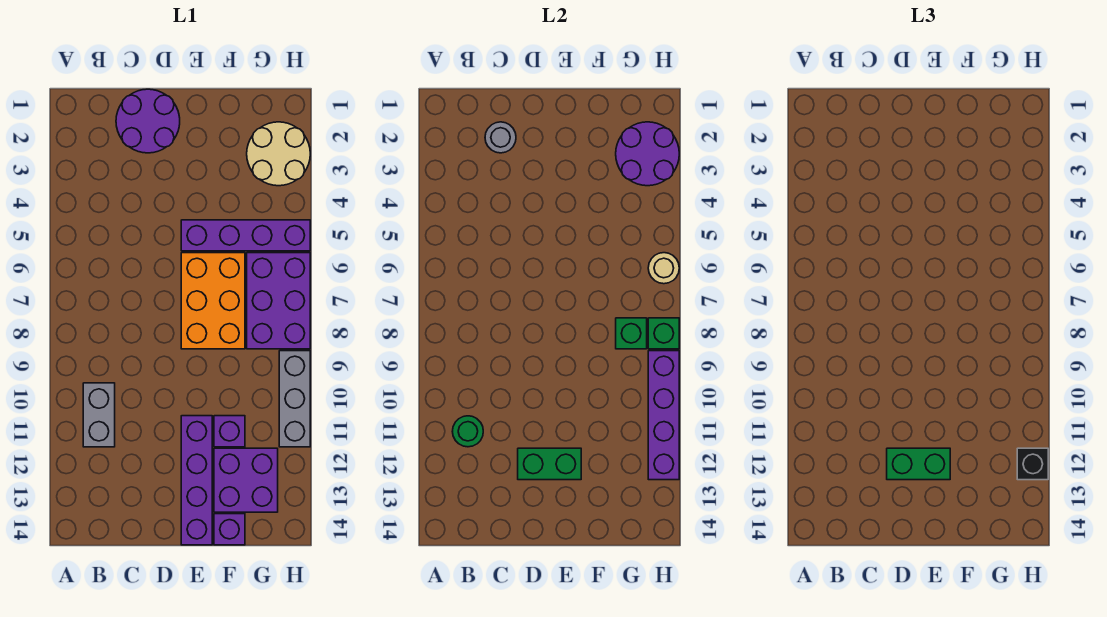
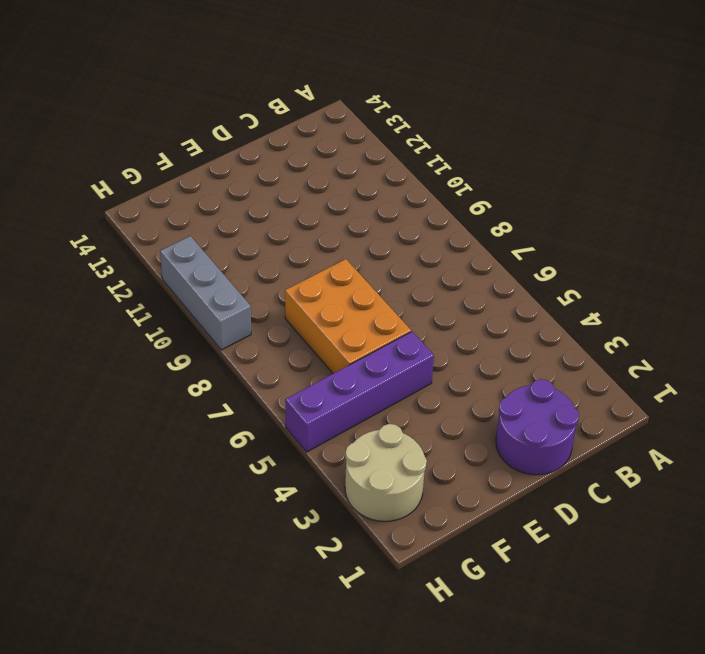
none -> grey brick B10:B11 level 1
none -> purple brick E11:E14 level 1
none -> purple brick F11 level 1

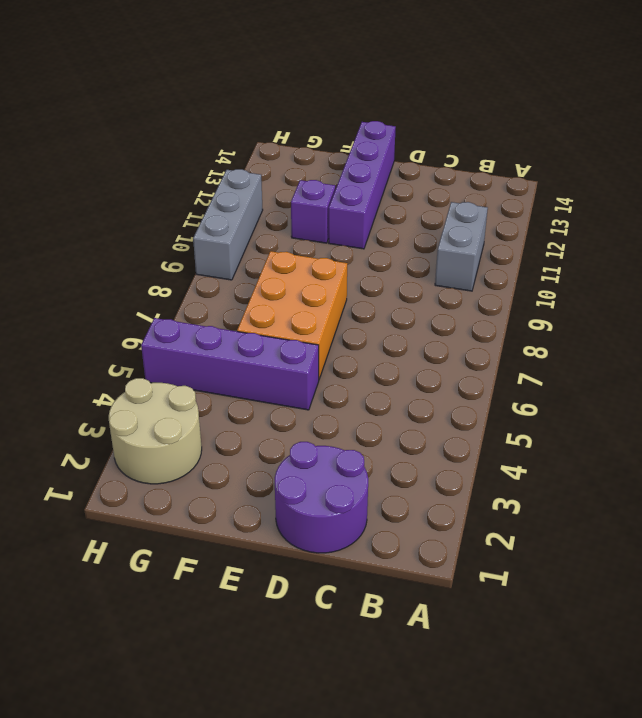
none -> purple brick F12:G13 level 1
none -> purple brick F14 level 1
none -> purple brick G6:H8 level 1

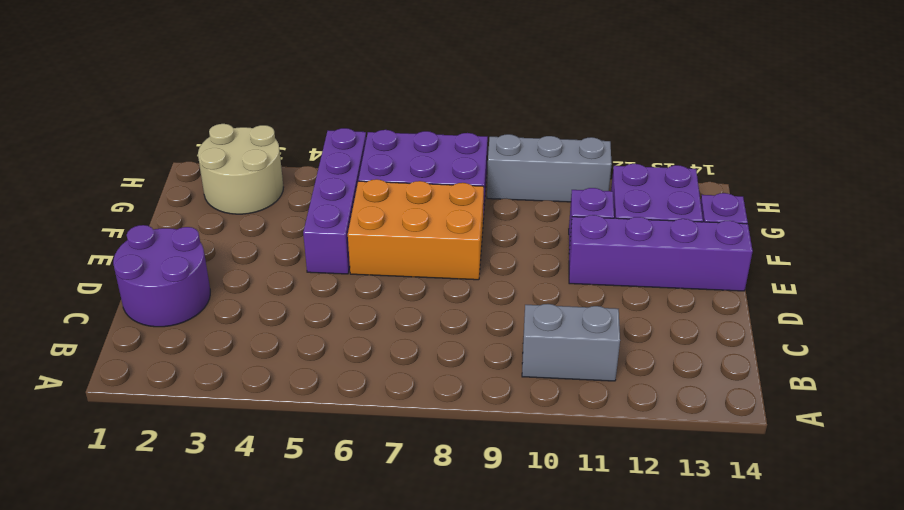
none -> green round brick B11 level 2
none -> grey round brick C2 level 2
none -> green brick D12:E12 level 2

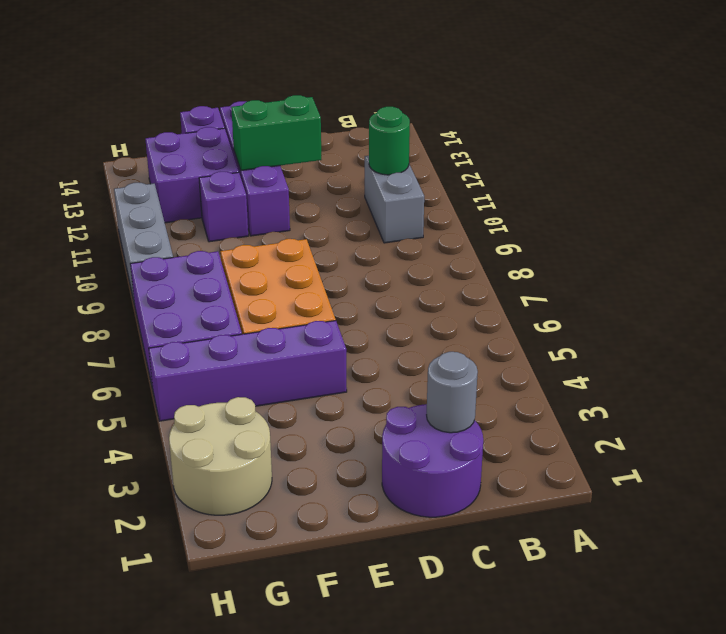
none -> purple round brick G2:H3 level 2
none -> green brick G8 level 2
none -> tan round brick H6 level 2

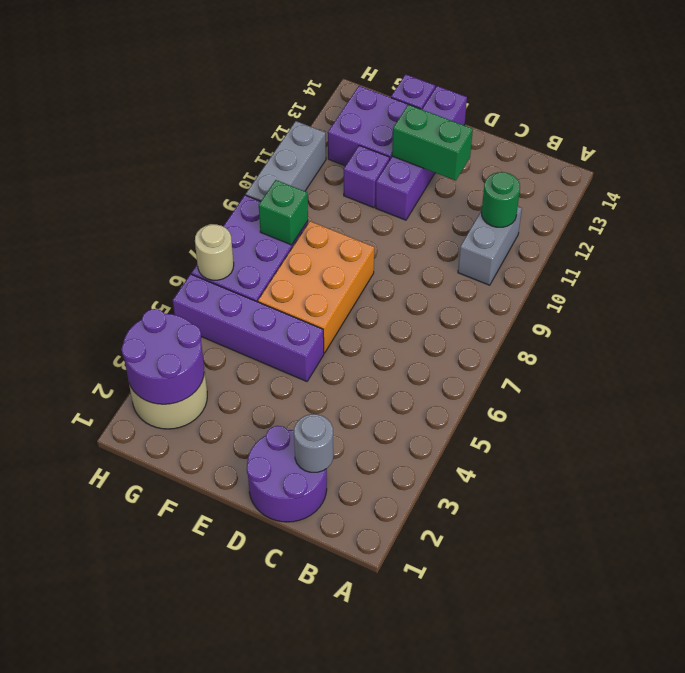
none -> green brick H8 level 2
none -> purple brick H9:H12 level 2
none -> green brick D12:E12 level 3

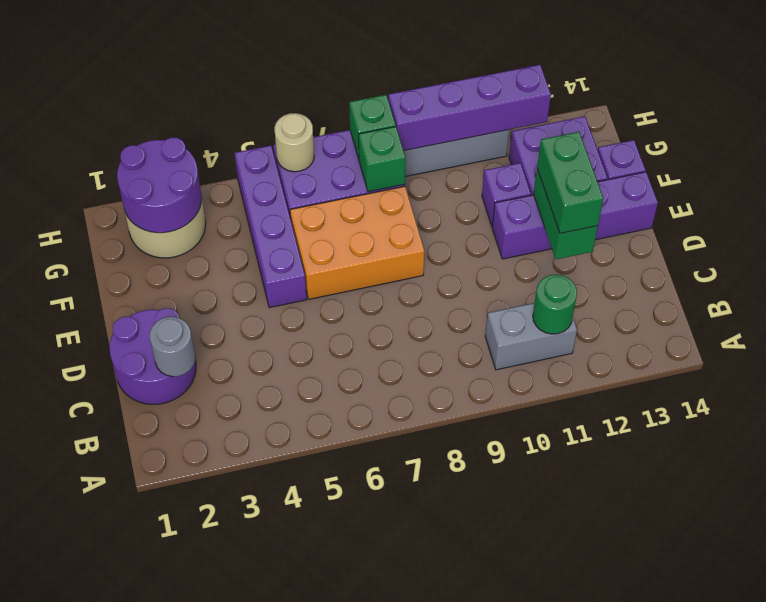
none -> black brick H12 level 3

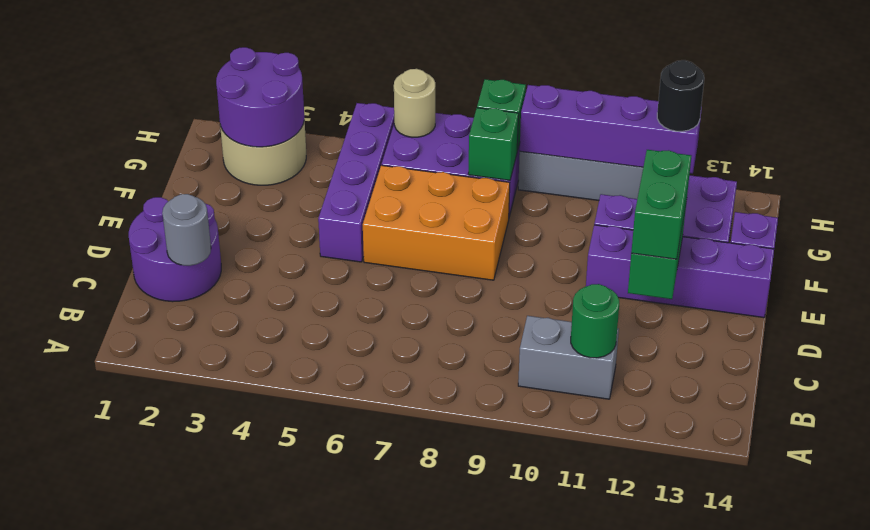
black round brick H12 level 3 -> black brick H12 level 3

